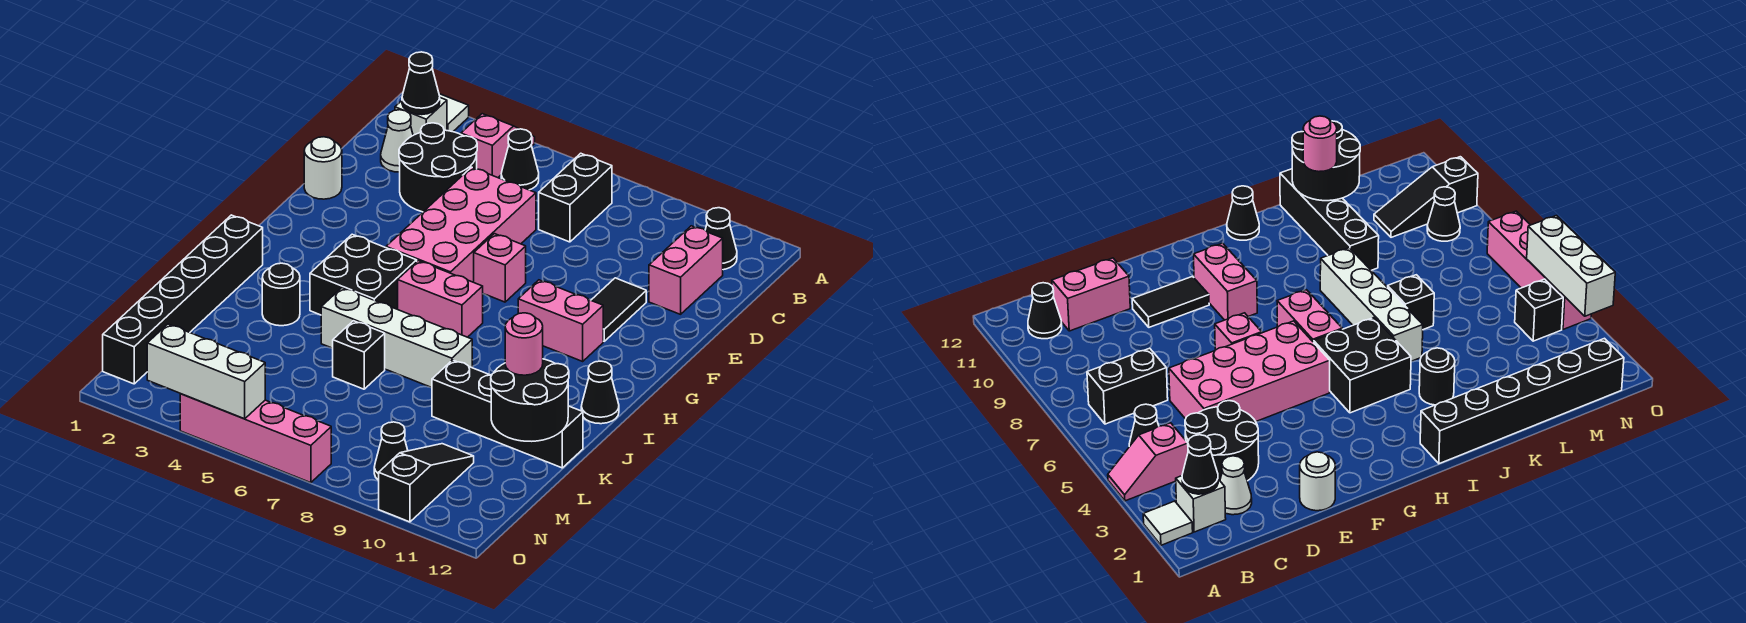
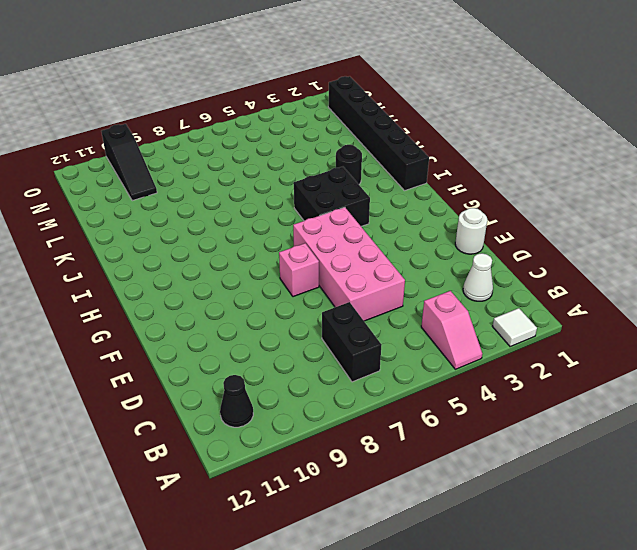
none -> white brick B2 level 1
none -> black cone B5 level 1
none -> black round brick C3:D4 level 1
none -> pink brick C11:D11 level 1

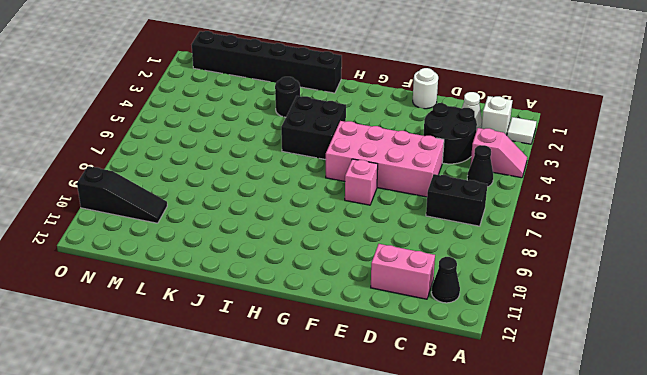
none -> black tile E10:F10 level 1
none -> pink brick G9:G10 level 1
none -> pink brick H6:H7 level 1
none -> black cone I12 level 1

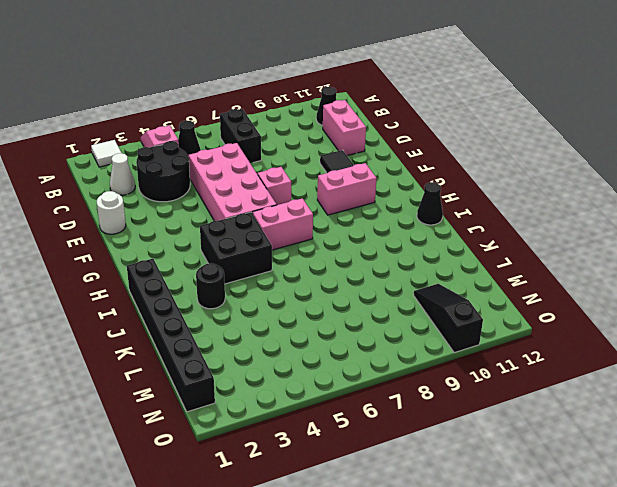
none -> white brick B2 level 1
none -> white brick J5:J8 level 1
none -> black brick K6 level 1
none -> black brick K9:K12 level 1

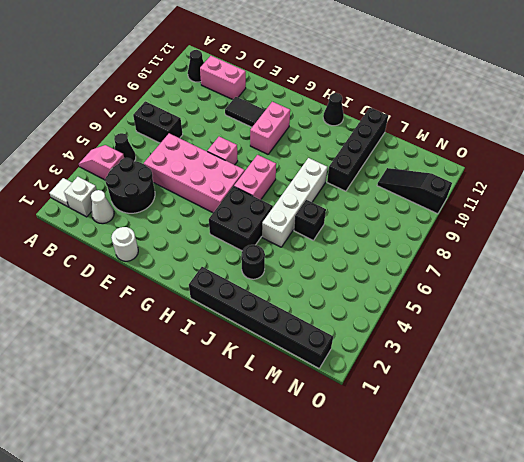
none -> black brick N4 level 1
none -> black cone N9 level 1
none -> pink brick O4:O7 level 1
none -> black cone B2 level 2

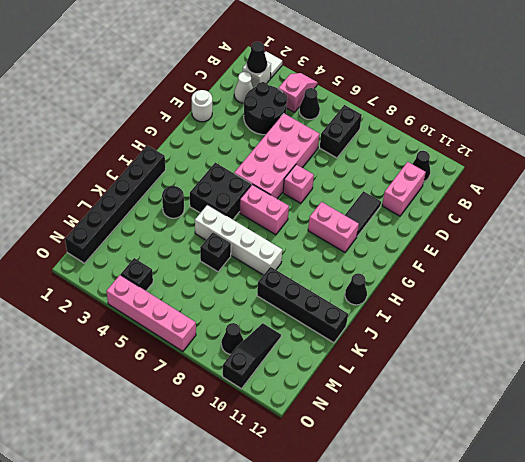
none -> black round brick K11:L12 level 2
none -> white brick O3:O5 level 2
none -> pink round brick K11 level 3

